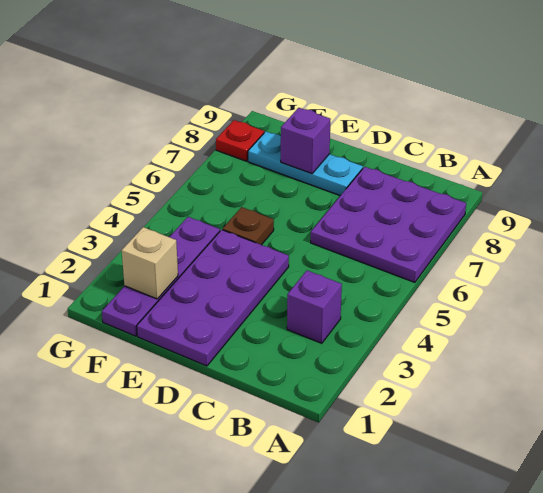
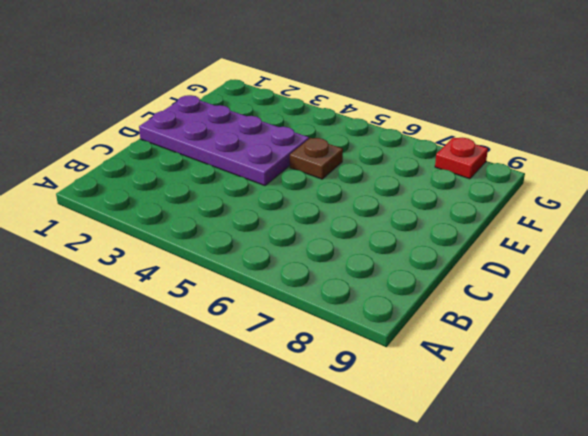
none -> purple plate A6:C8 level 1
none -> purple brick B3 level 1

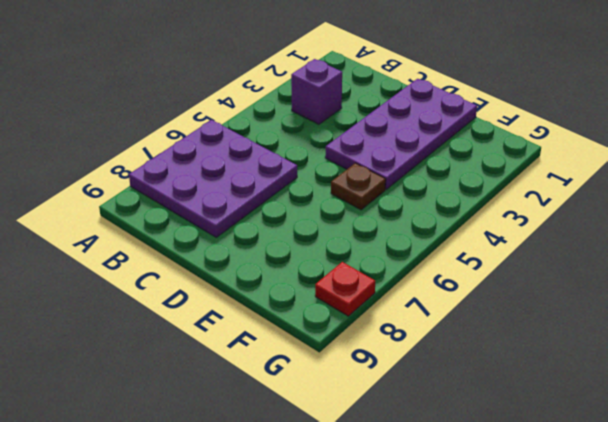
none -> cyan plate D8:F8 level 1
none -> purple plate F1:F4 level 1

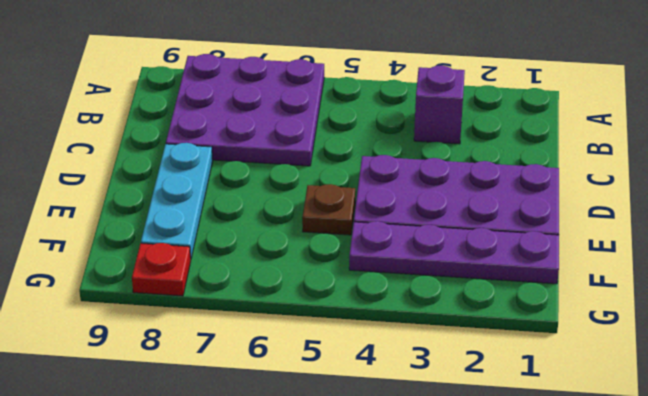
none -> purple brick E8 level 2
none -> tan brick F2 level 2

